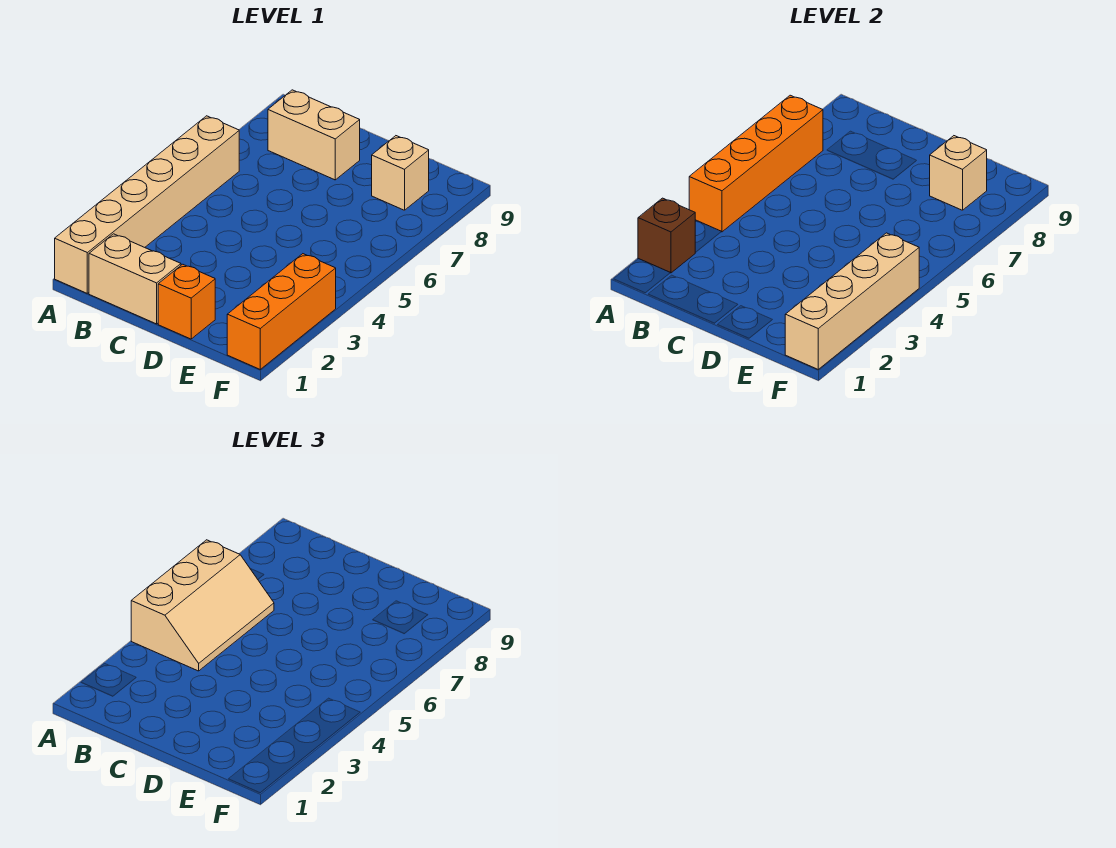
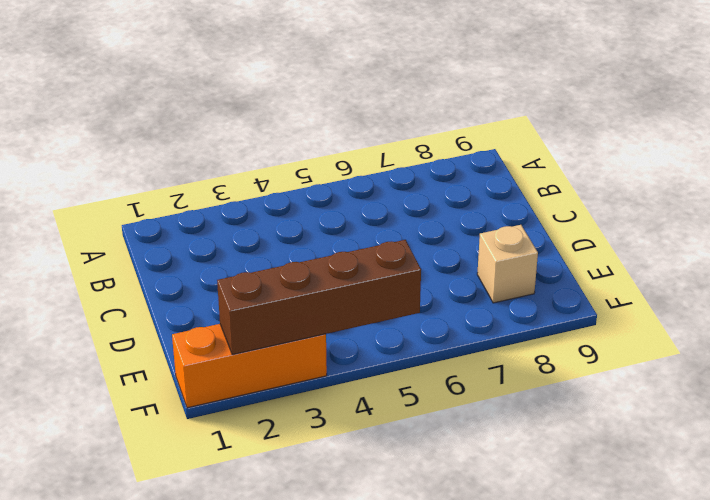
brown brick F2:F5 level 2 -> tan brick F1:F4 level 2
none -> tan brick A1:A6 level 1
none -> tan brick B1:C1 level 1

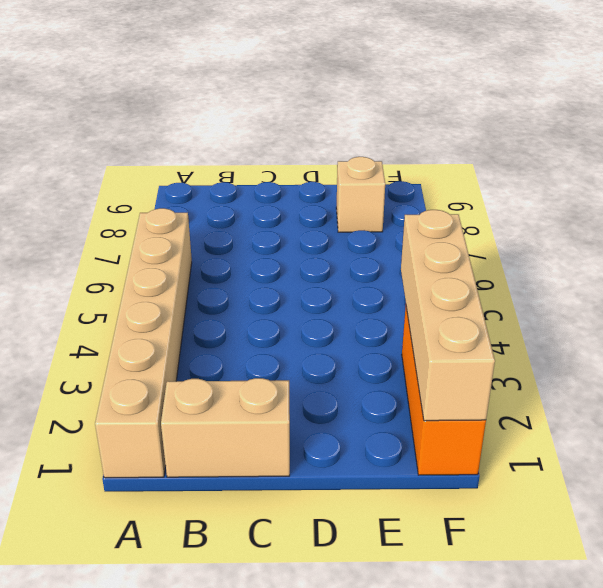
none -> tan brick B8:C8 level 1
none -> orange brick D1 level 1

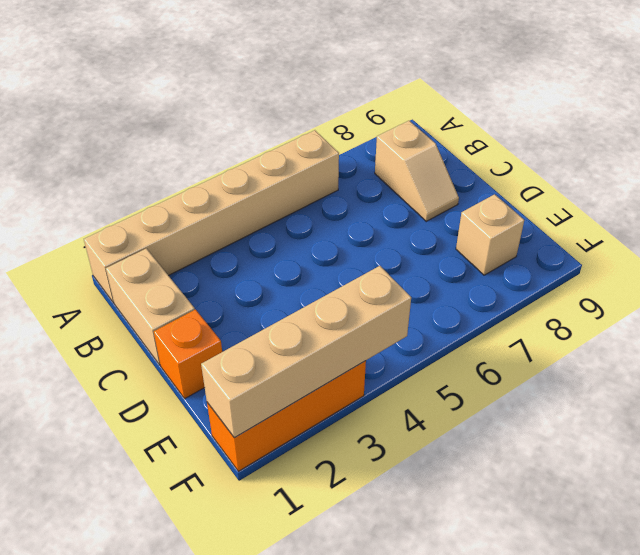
tan slope B8:C8 level 1 top B -> tan brick B8:C8 level 1
none -> brown brick A2 level 2
none -> orange brick A4:A7 level 2

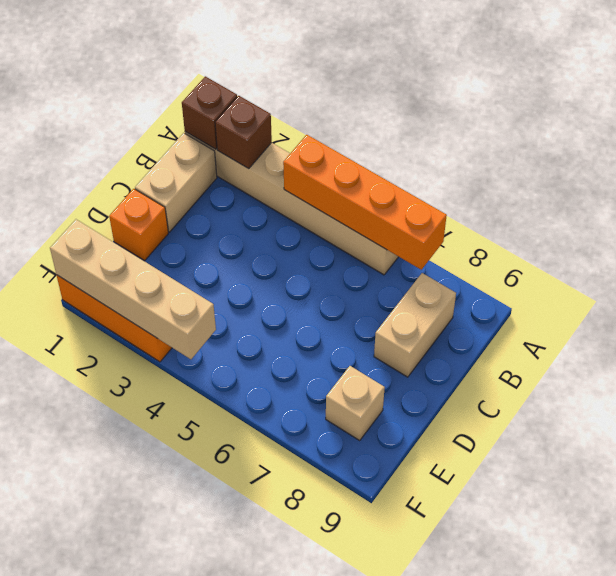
brown brick A1 level 2 -> none
none -> tan brick E8 level 2
none -> tan slope A4:B6 level 3 top A

